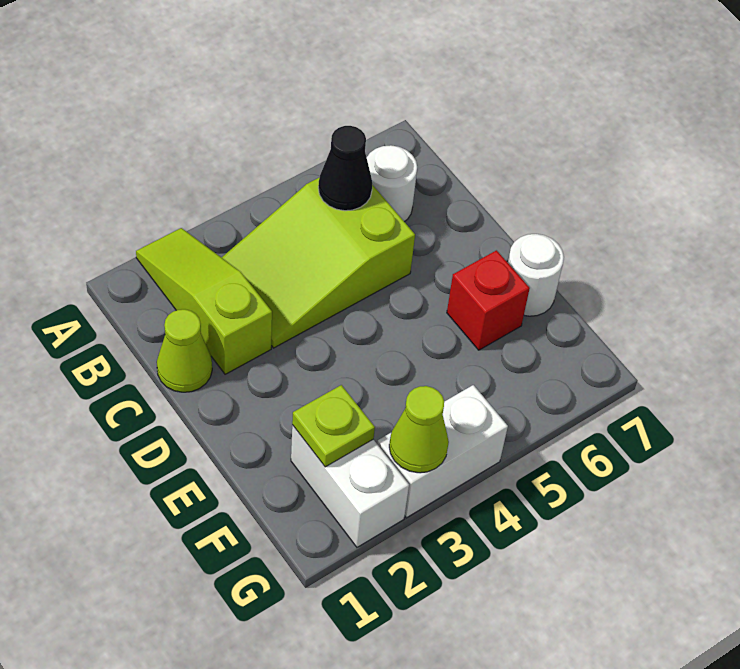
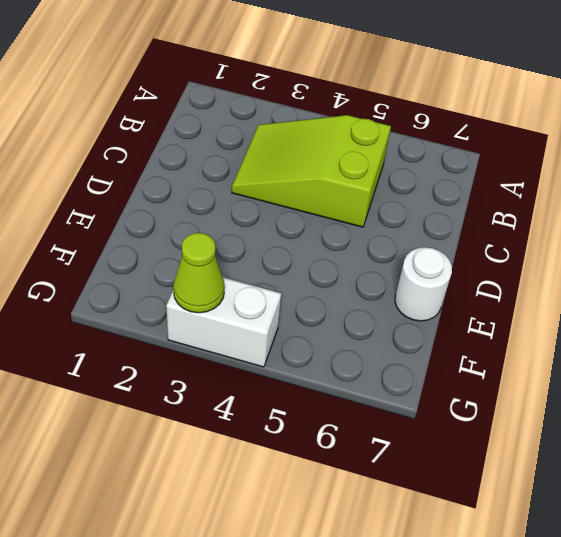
none -> lime slope A2:C2 level 1 top C
none -> white round brick B6 level 1

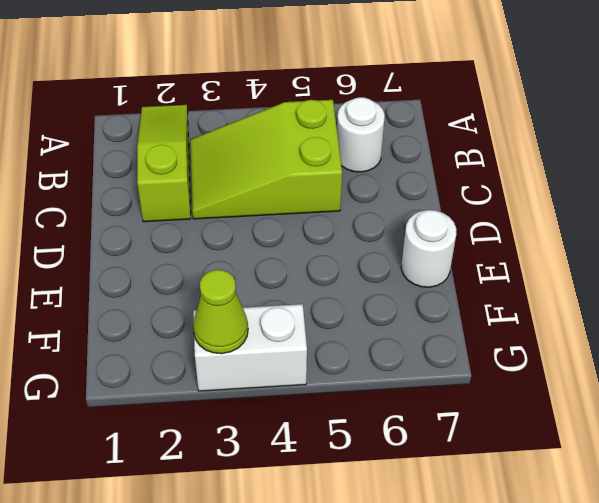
none -> lime cone C1 level 1
none -> red brick E6 level 1

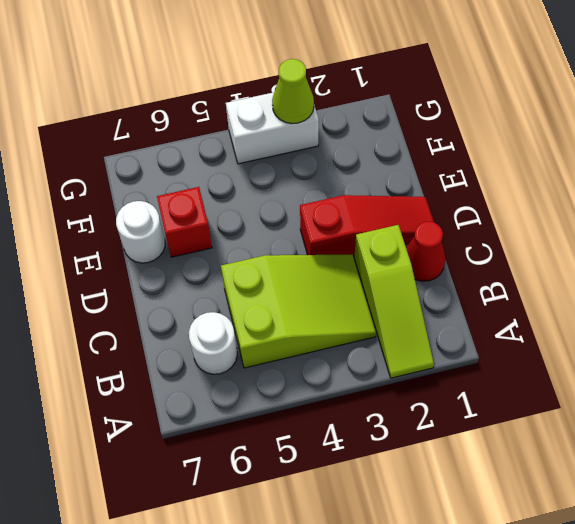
red cone C1 level 1 -> lime cone C1 level 1
red slope D1:D3 level 1 top 3 -> none
none -> white brick F2:G2 level 1
none -> black cone B5 level 2

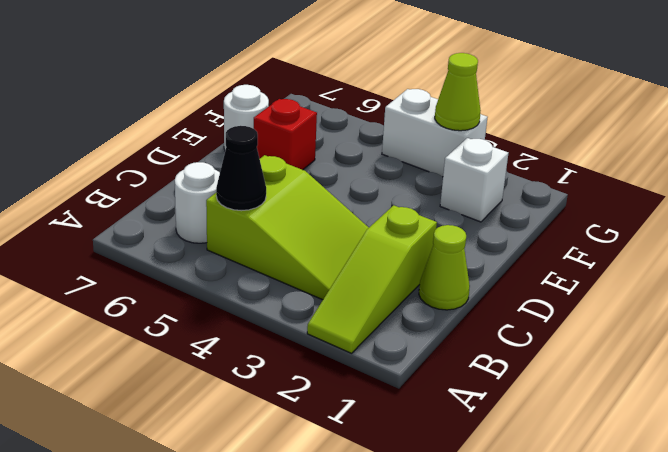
white brick F2 level 1 -> white brick F2:G2 level 1
none -> lime plate F2 level 2

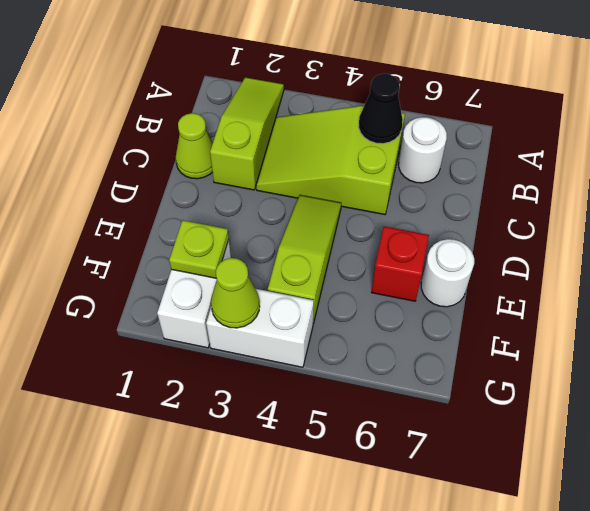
lime slope D4:F4 level 1 top F -> none

